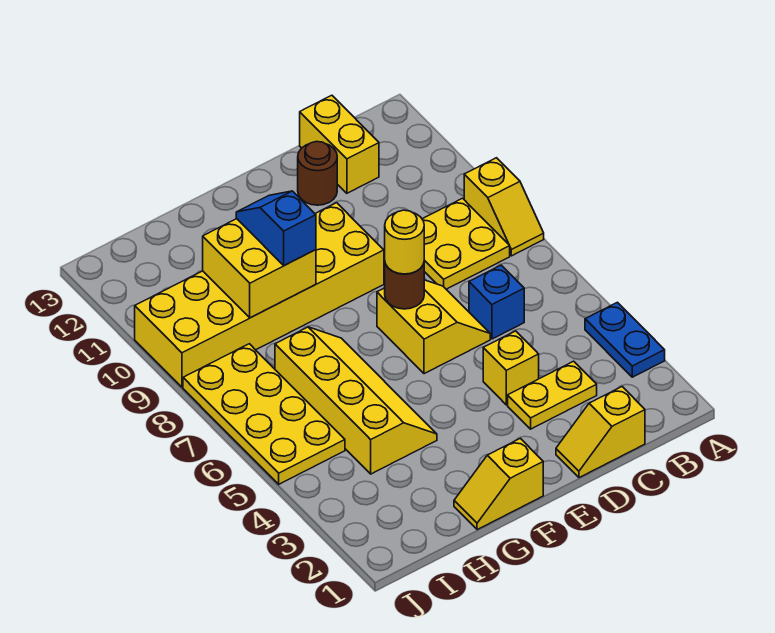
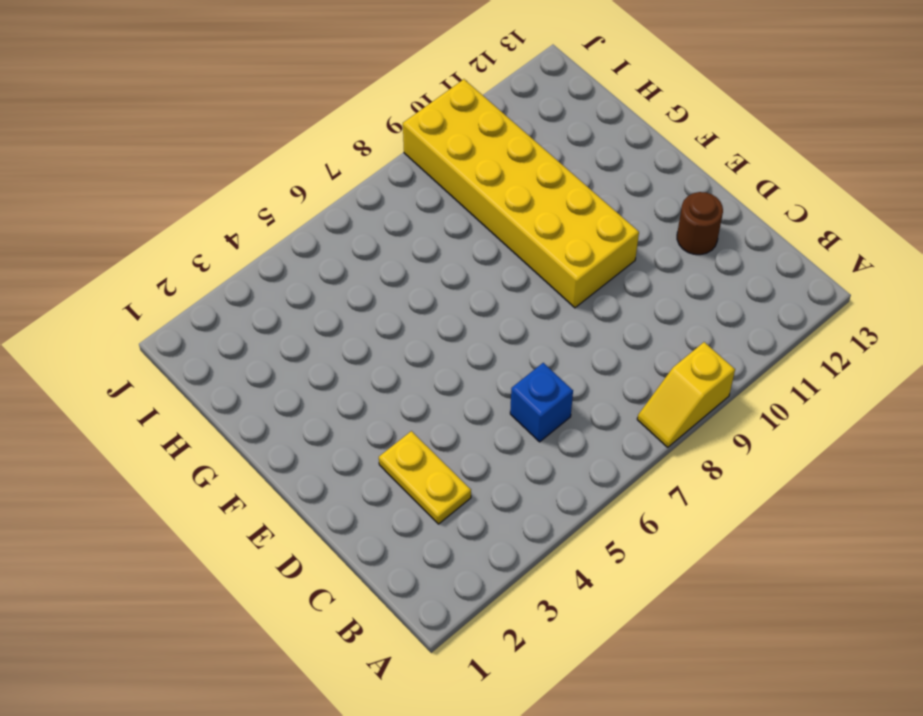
none -> blue plate A3:A4 level 1
none -> yellow plate B8:C9 level 1
none -> yellow slope C1:D1 level 1 top C

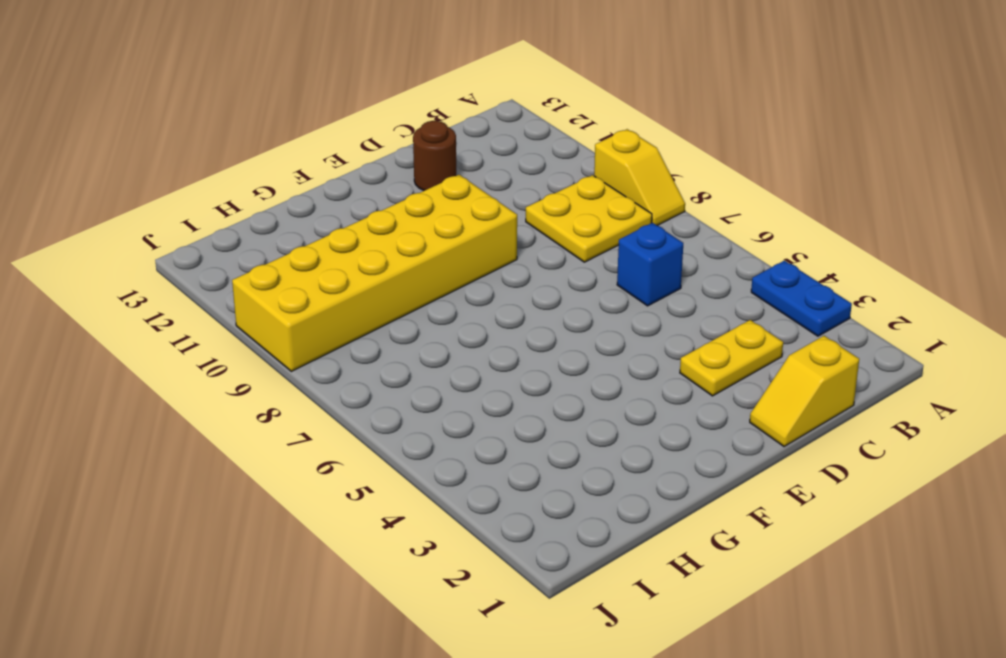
none -> yellow brick C12:C13 level 1
none -> yellow brick D4 level 1
none -> yellow slope D6:E7 level 1 top E

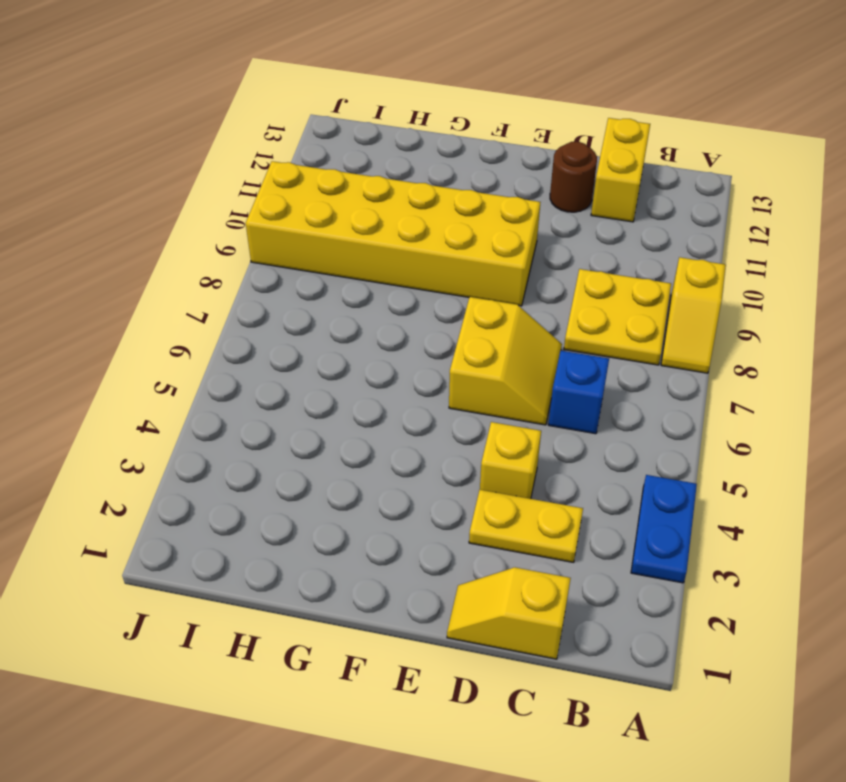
none -> yellow slope F1:G1 level 1 top F
none -> yellow slope G4:H7 level 1 top H
none -> yellow plate I5:J8 level 1

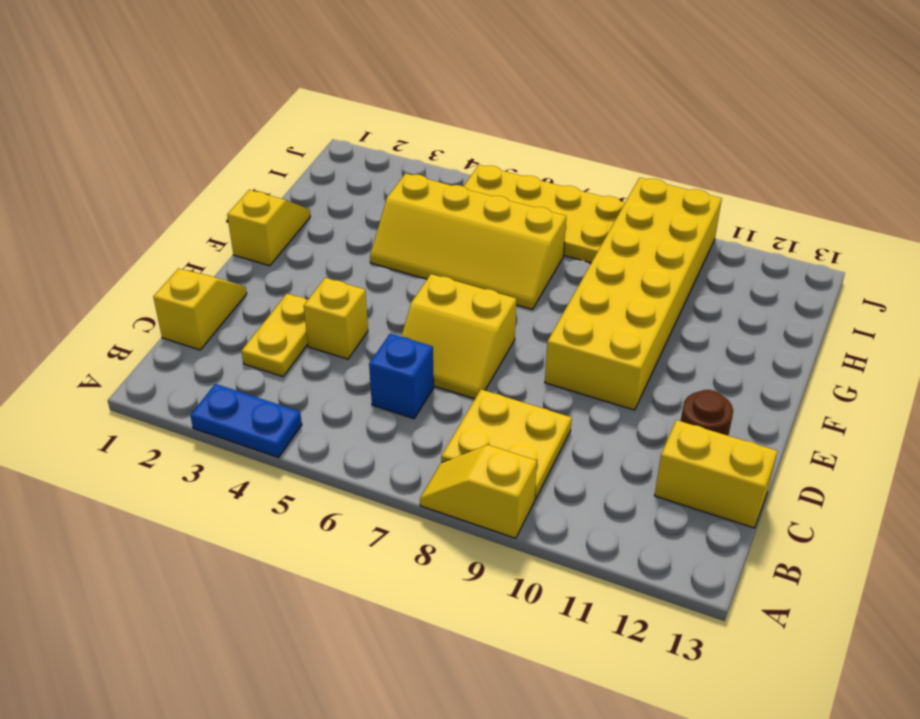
none -> brown round brick E7 level 2
none -> yellow brick G9:H10 level 2
none -> yellow round brick E7 level 3

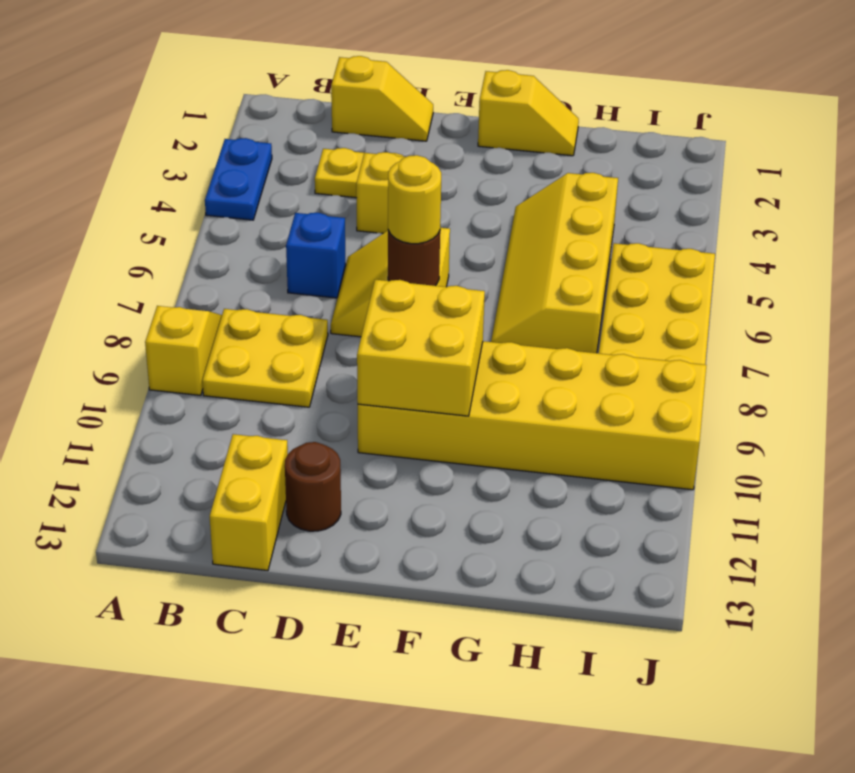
yellow brick E9:F10 level 2 -> yellow brick G9:H10 level 2
none -> blue slope G9:G10 level 3 top 9

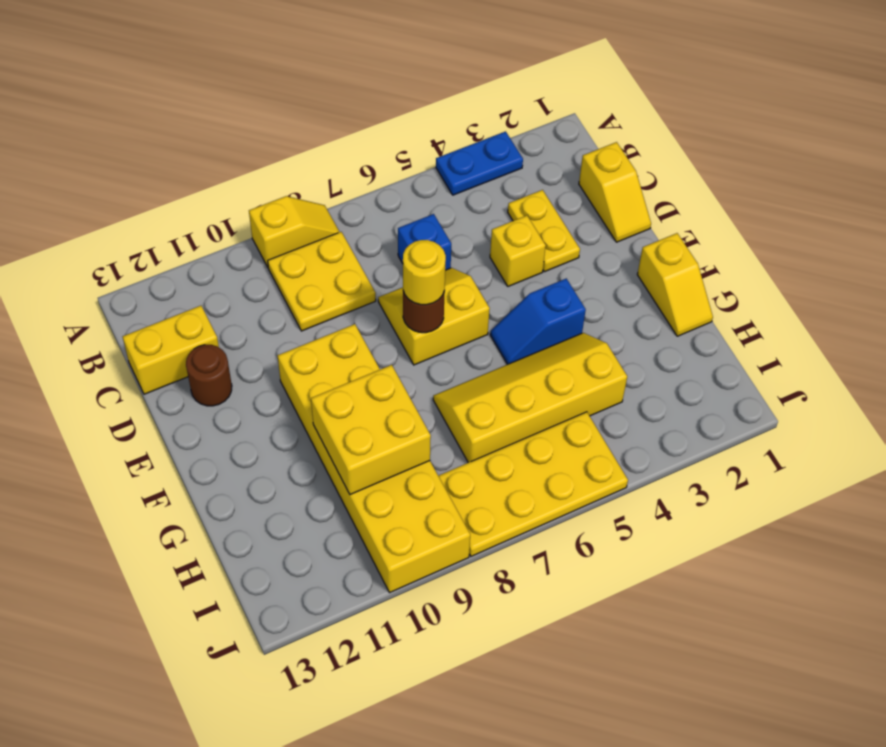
blue slope F4:F5 level 1 top 4 -> blue slope G9:G10 level 3 top 9

